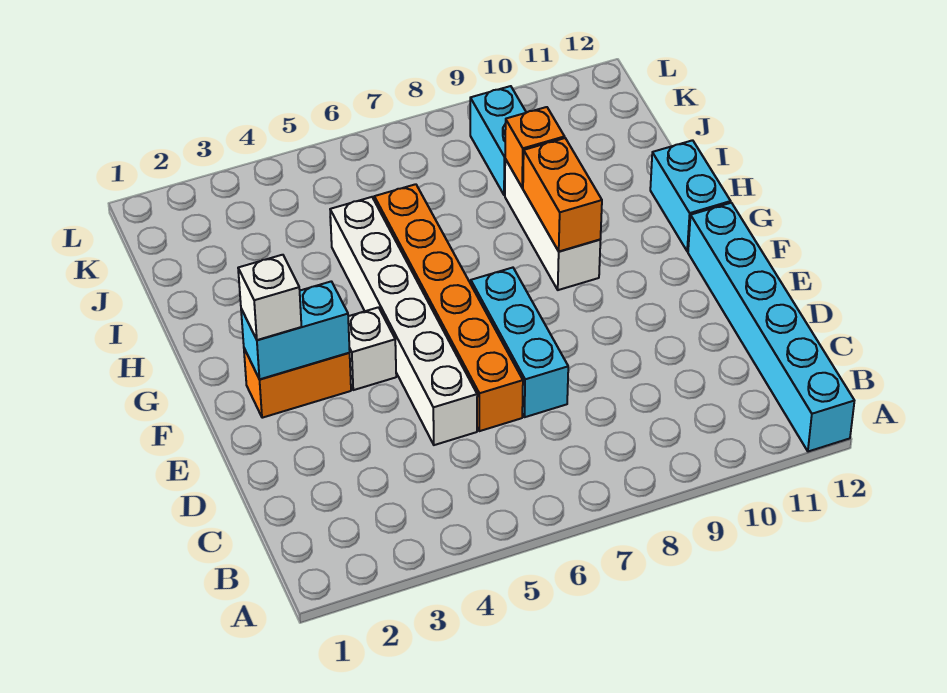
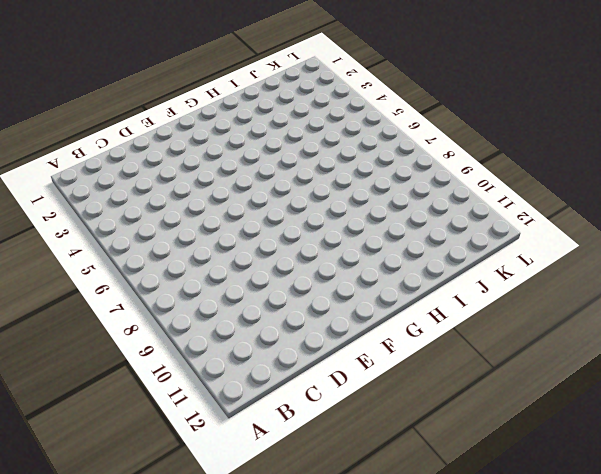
none -> cyan brick A12:F12 level 1
none -> white brick D5:I5 level 1
none -> orange brick D6:I6 level 1

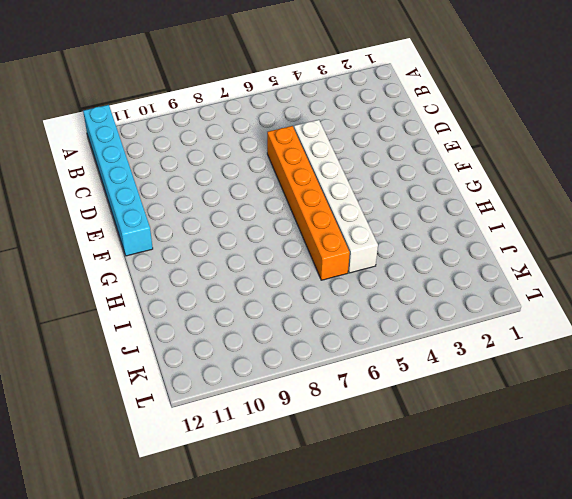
none -> cyan brick D7:F7 level 1
none -> orange brick F2:F3 level 1
none -> white brick F4 level 1

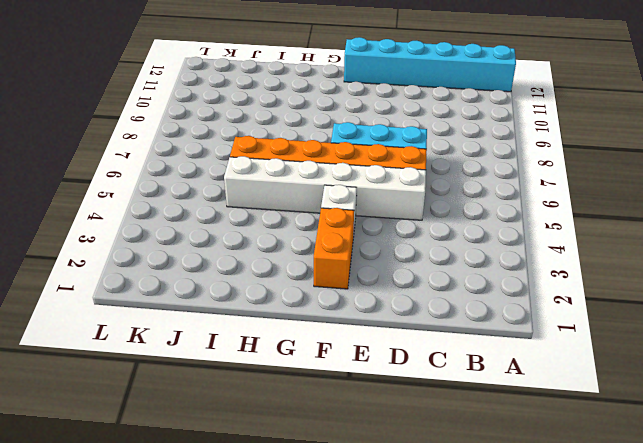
none -> white brick G9:I9 level 1
none -> cyan brick G12:H12 level 1
none -> cyan brick J9:K9 level 1

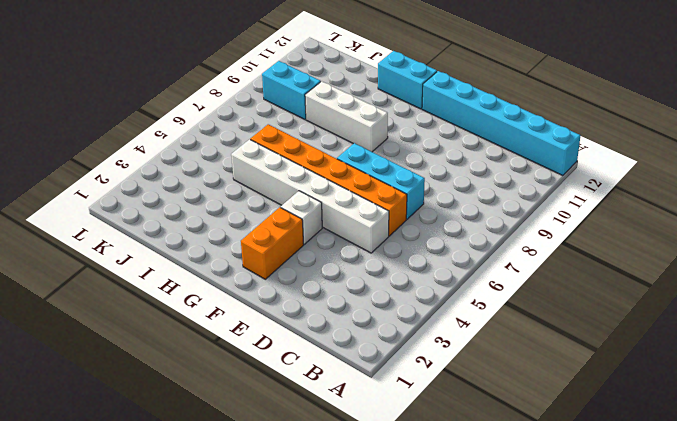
none -> cyan brick F2:F3 level 2
none -> orange brick G9:H9 level 2
none -> orange brick I9 level 2

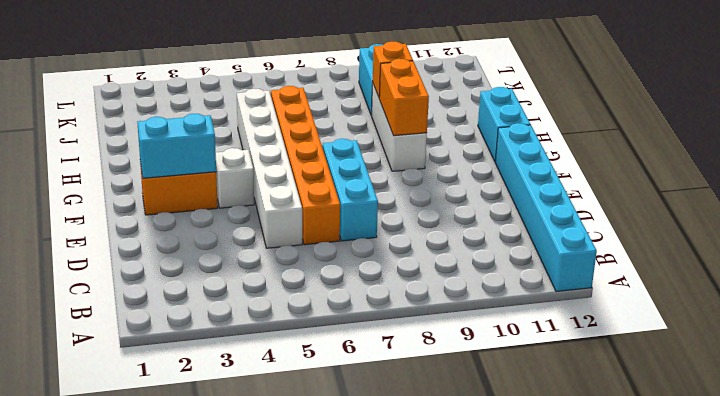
none -> white brick F2 level 3

